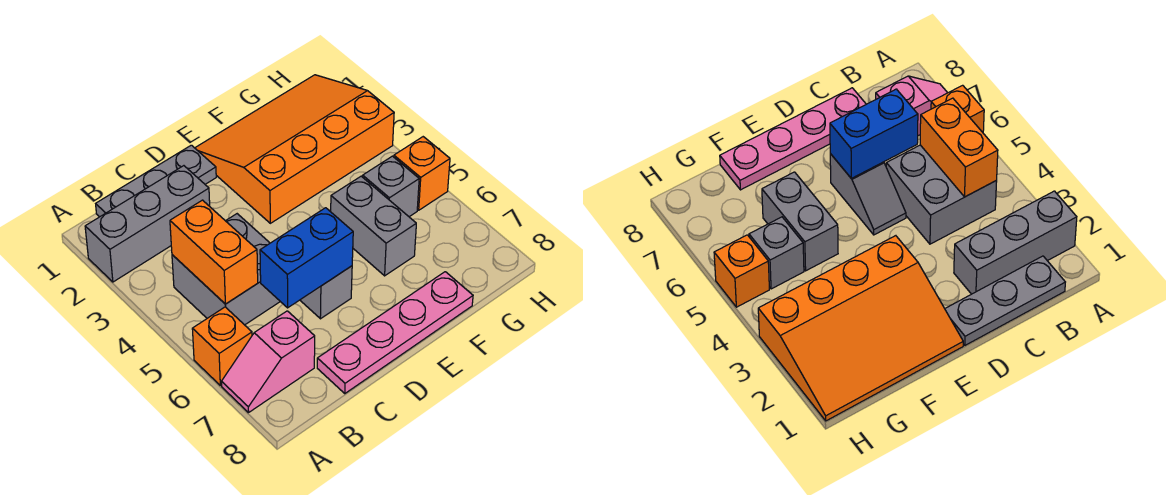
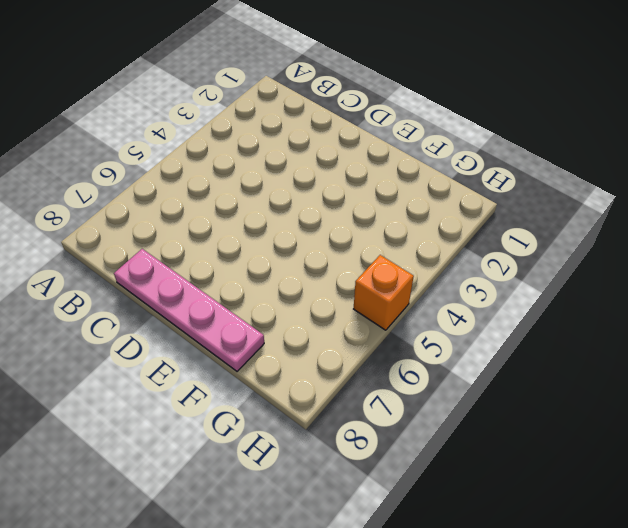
none -> grey brick A2:C2 level 1
none -> orange brick A6 level 1
none -> pink slope A7:B7 level 1 top B

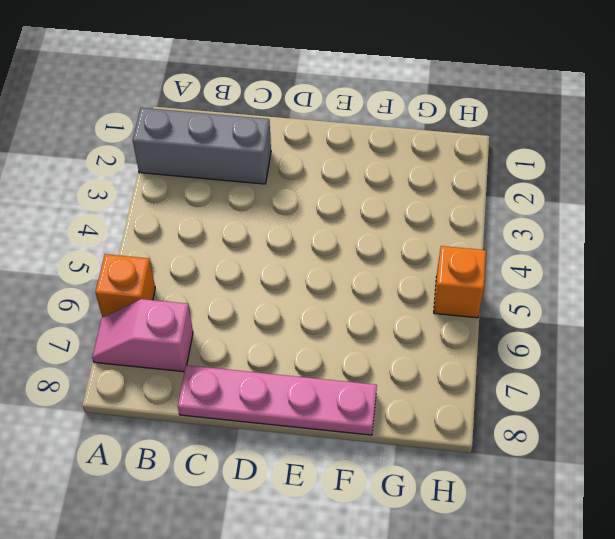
none -> grey plate B1:D1 level 1
none -> grey brick B4:C5 level 1
none -> grey slope D5:D6 level 1 top 6

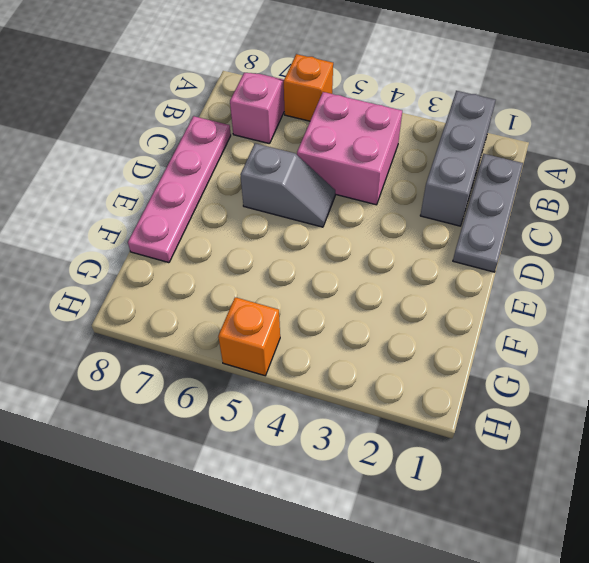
pink brick B4:C5 level 1 -> grey brick B4:C5 level 1
none -> orange slope E1:H3 level 1 top 3
none -> grey brick F5:F6 level 1
none -> grey brick G5 level 1

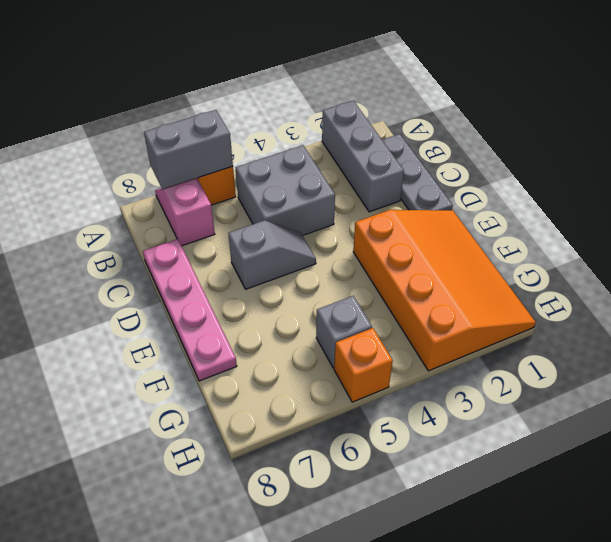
grey brick A6:A7 level 2 -> grey brick F5:F6 level 1
none -> orange brick B4:B5 level 2
none -> blue brick C6:D6 level 2

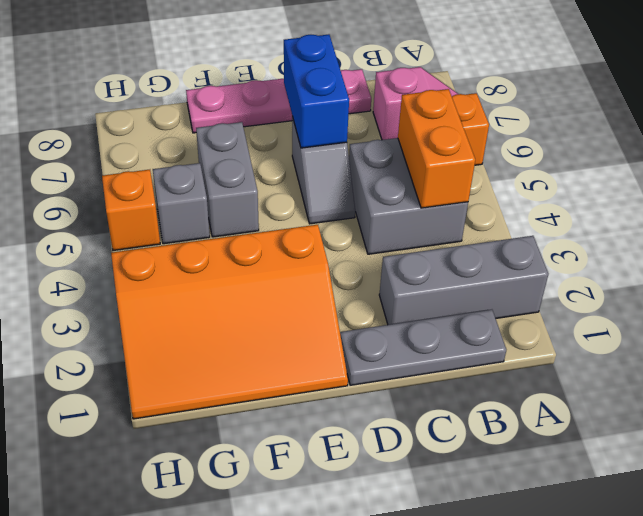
blue brick D6:D7 level 2 -> blue brick C6:D6 level 2

